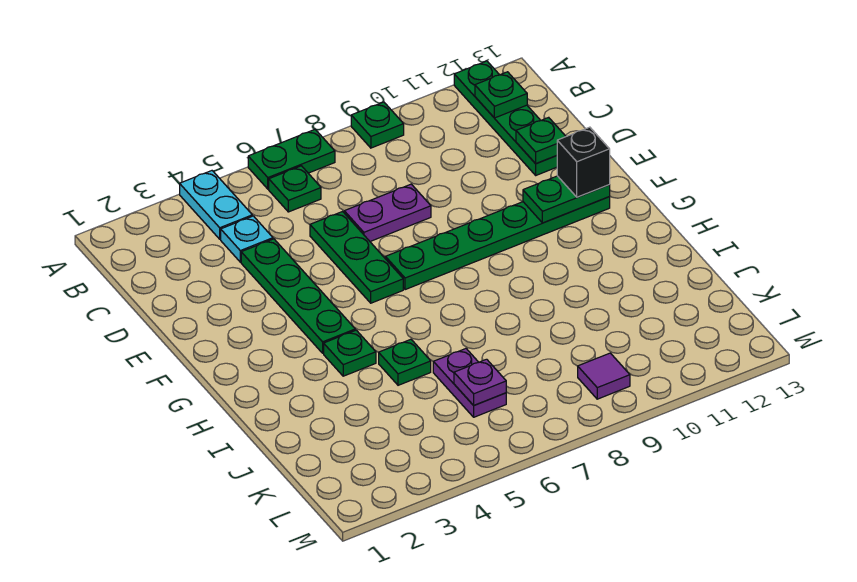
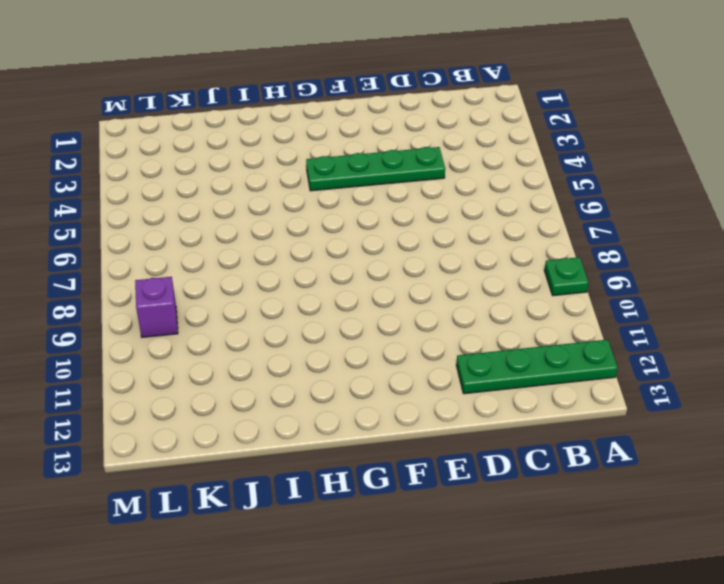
purple brick L9 level 1 -> purple tile L9 level 1
none -> cyan plate A4:B4 level 1
none -> green plate A6:A7 level 1
none -> green plate B6 level 1

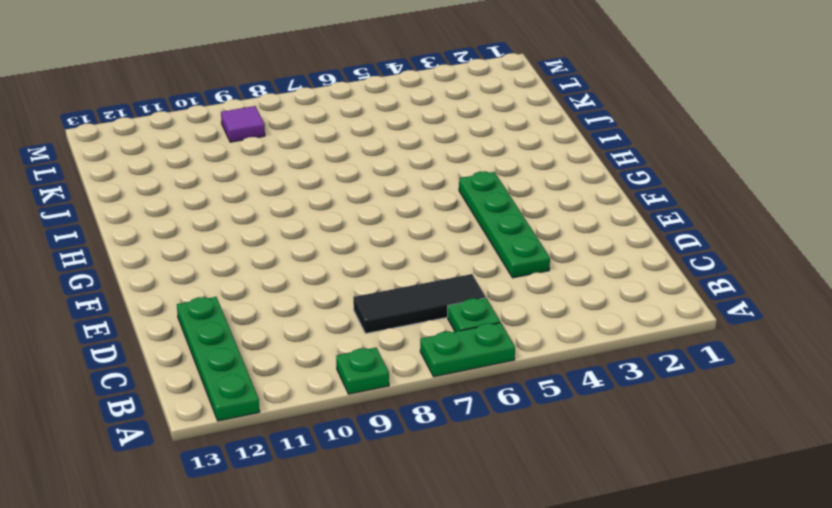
black tile C6:C8 level 1 -> none
none -> cyan plate A4:B4 level 1
none -> cyan plate C4 level 1
none -> green plate D6:F6 level 1

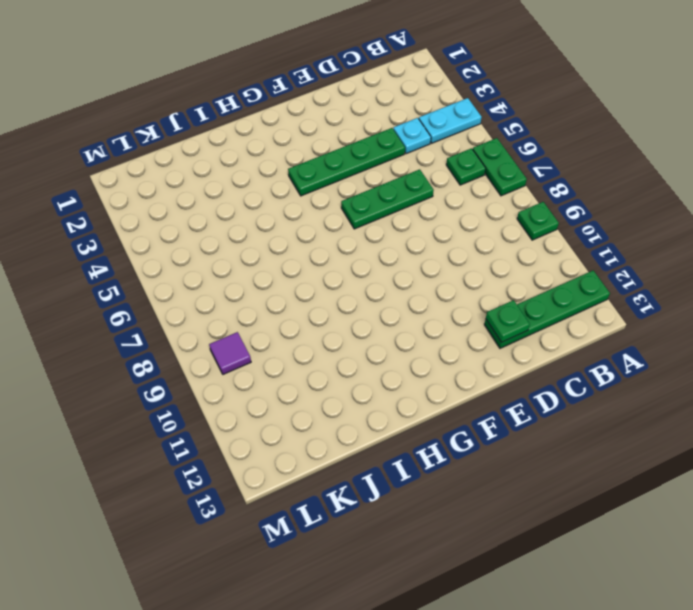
none -> purple plate D7:D8 level 1
none -> green plate F7:F12 level 1
none -> green plate H4 level 1

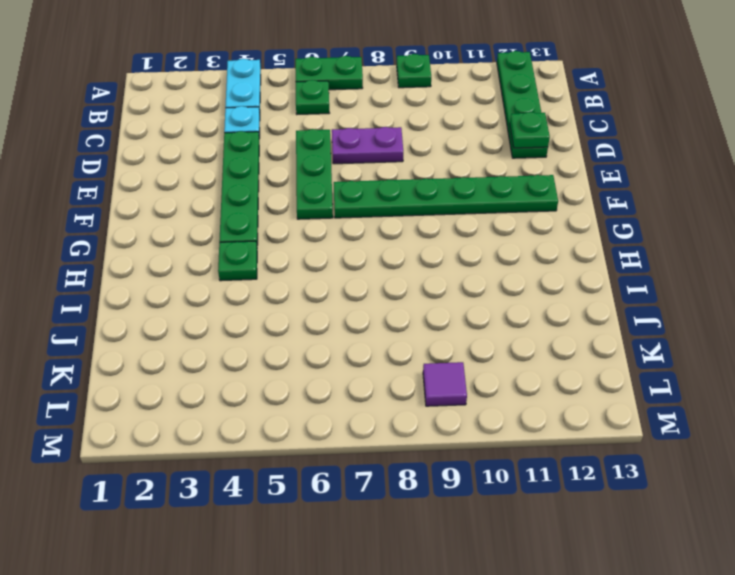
none -> green plate I5 level 1
none -> purple plate J6:K6 level 1
none -> green plate B12 level 2

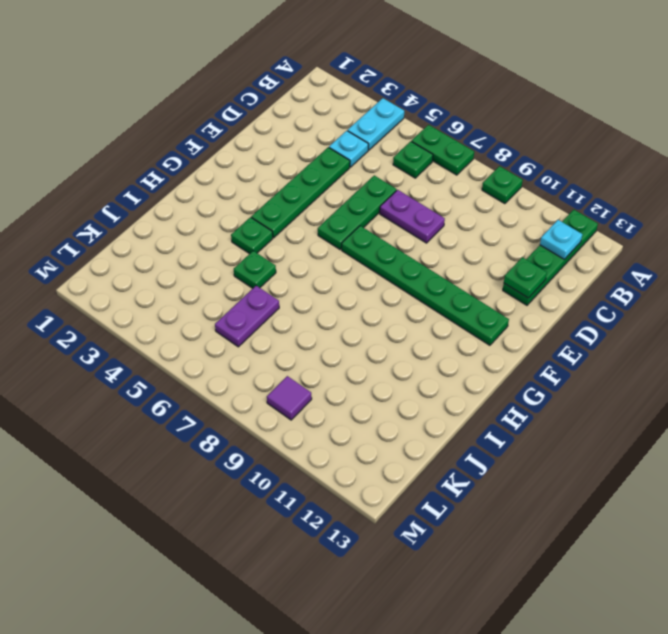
cyan plate B12 level 2 -> green plate B12 level 2
none -> green plate F11:F12 level 2
none -> purple plate K6 level 2
none -> black brick F12 level 3

